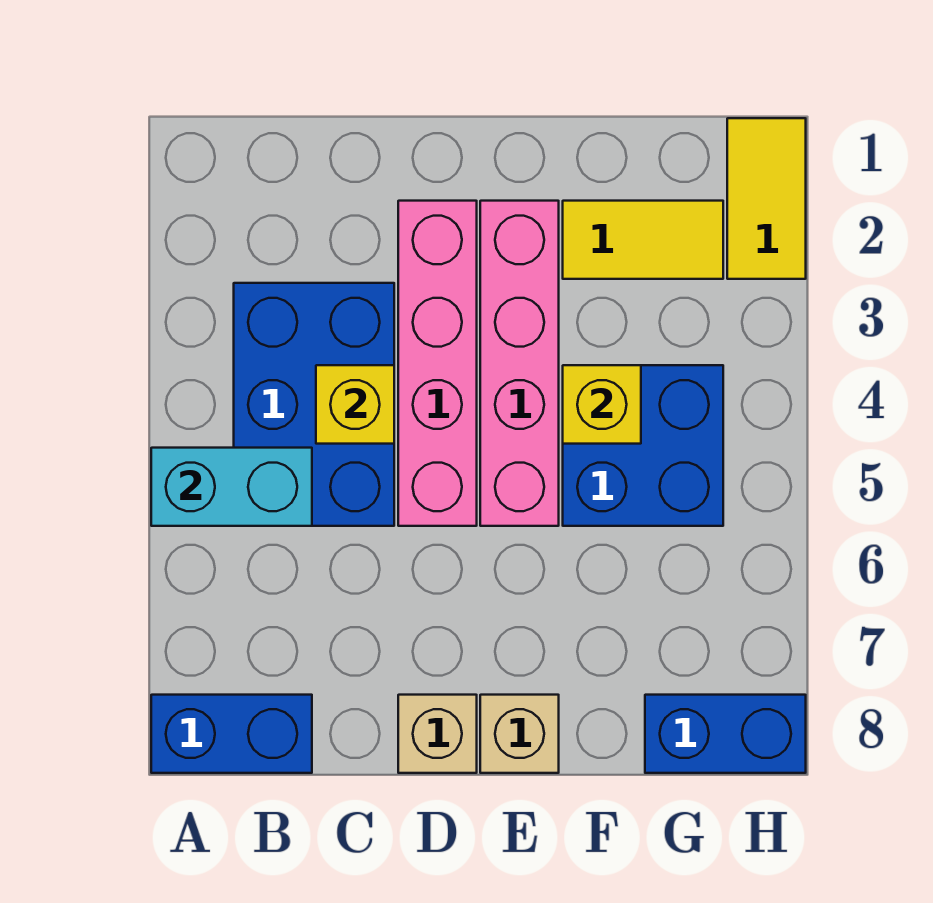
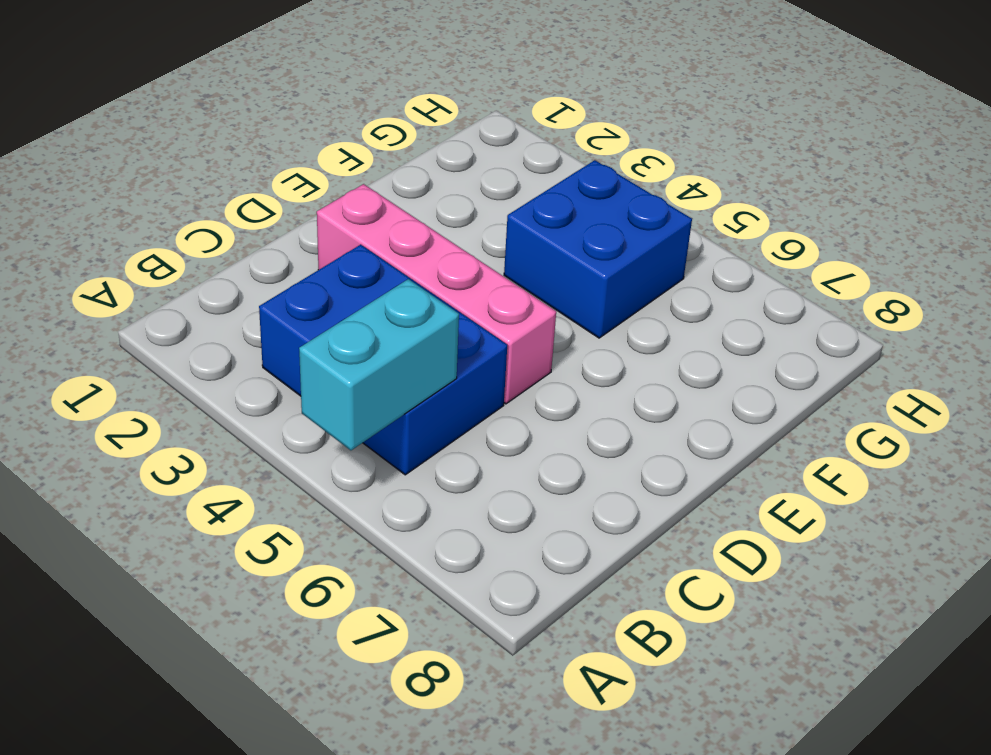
none -> blue brick A8:B8 level 1
none -> tan brick D8 level 1
none -> pink brick E2:E5 level 1

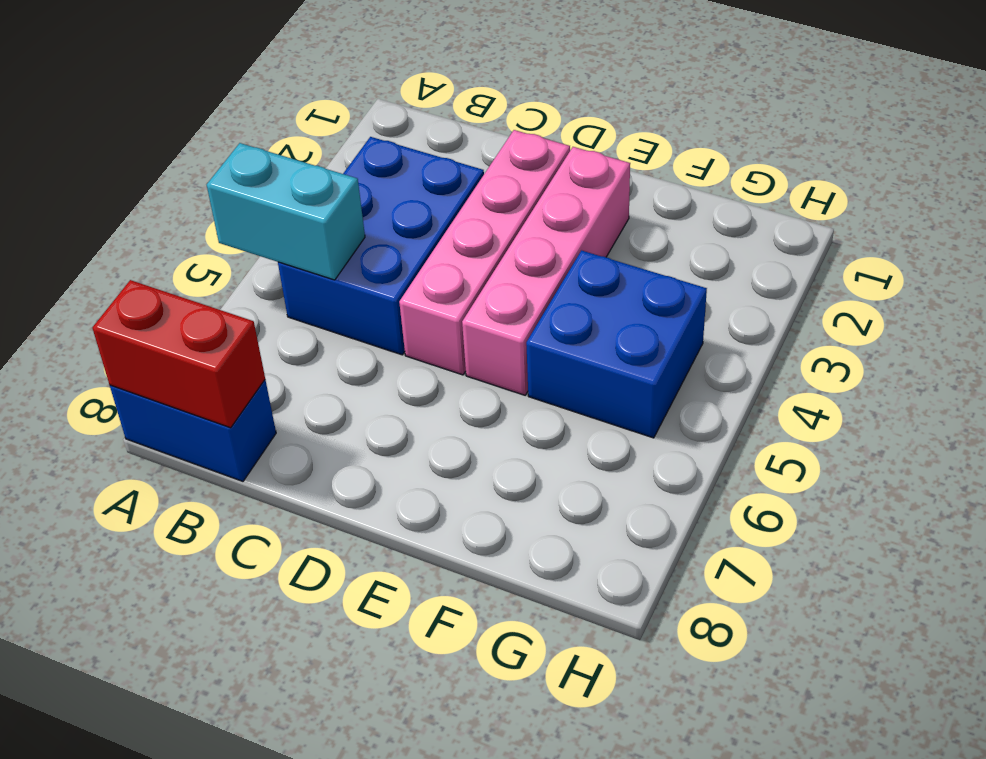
red brick A8:B8 level 2 -> none
none -> tan brick D8 level 1
none -> tan brick E8 level 1
none -> yellow tile F2:G2 level 1

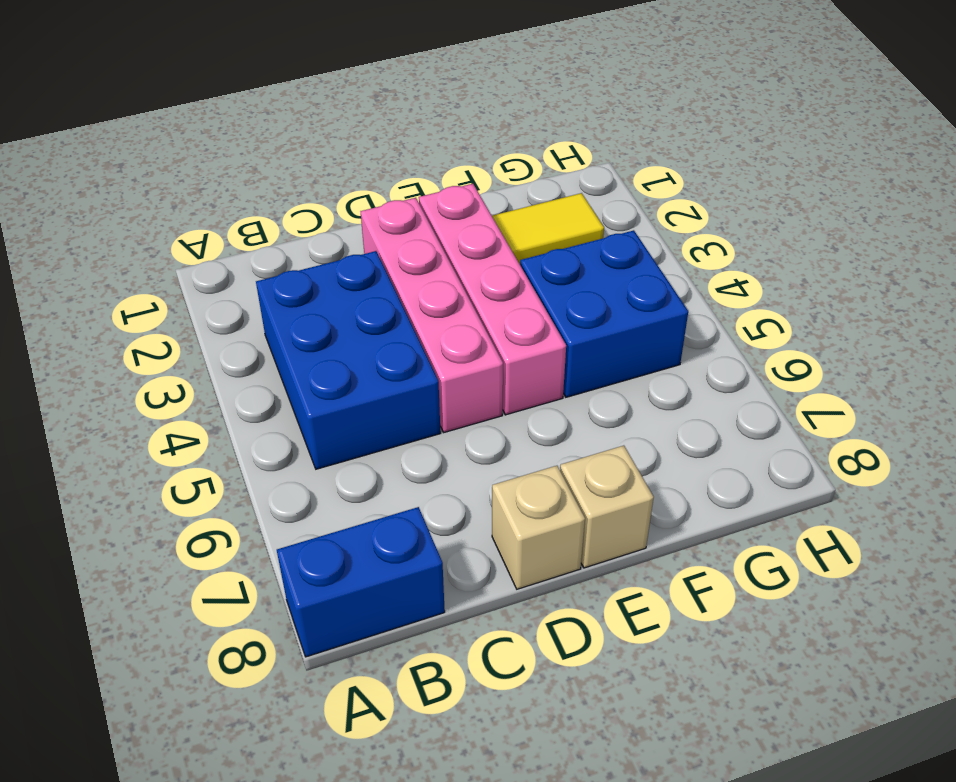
none -> blue brick G8:H8 level 1
none -> yellow tile H1:H2 level 1
none -> cyan brick A5:B5 level 2

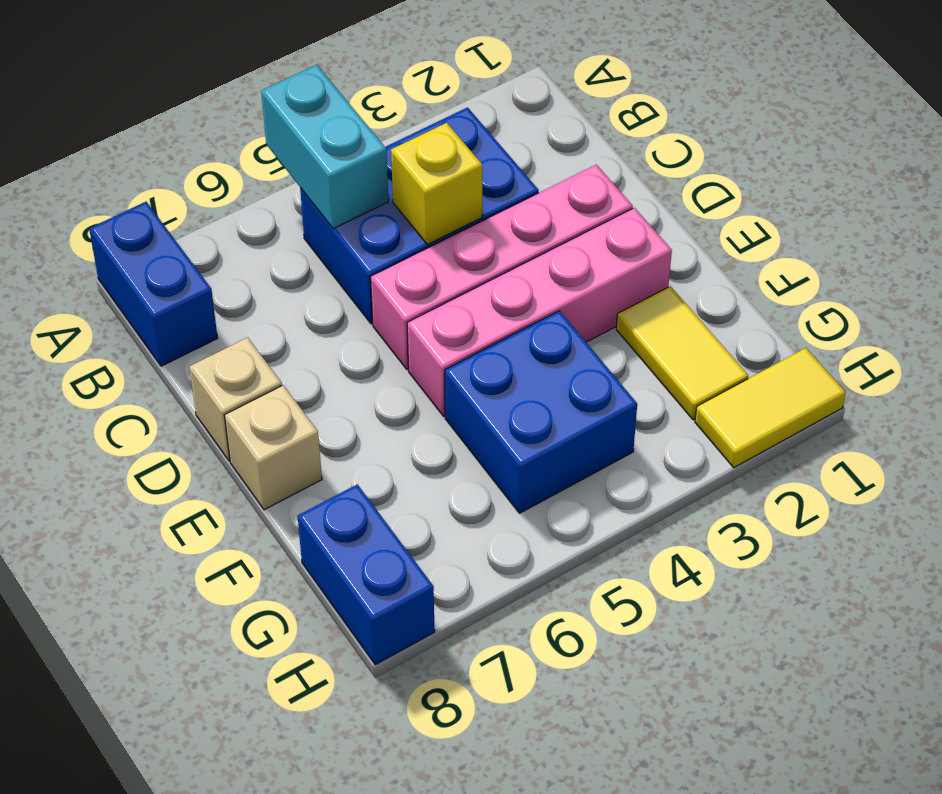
none -> yellow brick F4 level 2

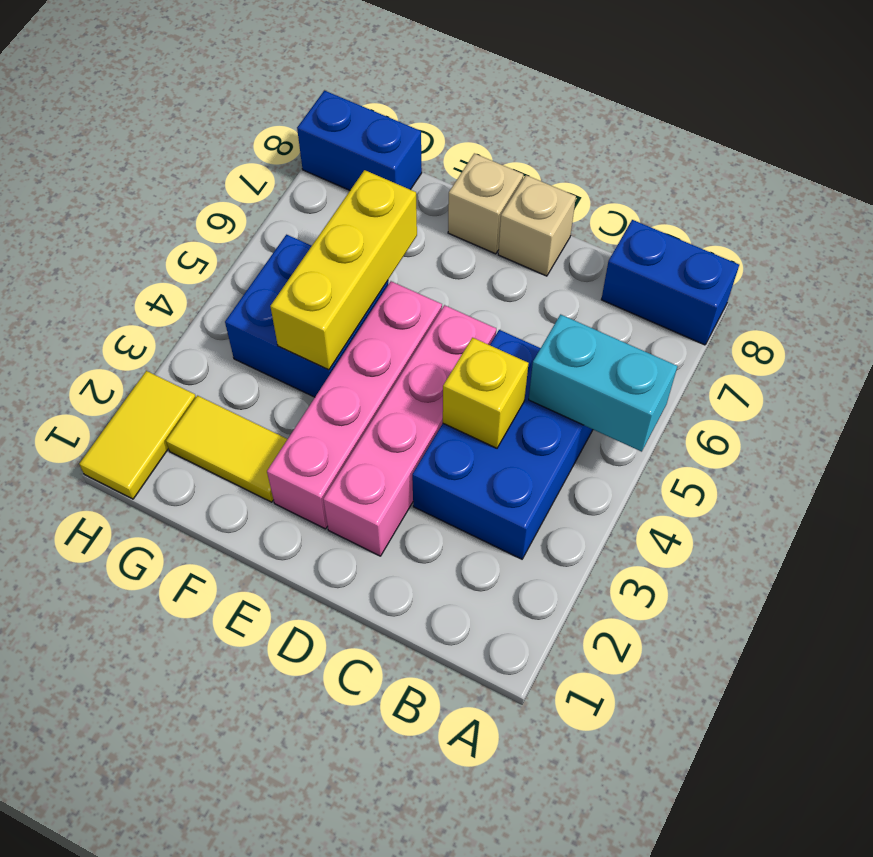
yellow brick F4:F6 level 2 -> yellow brick F4 level 2

